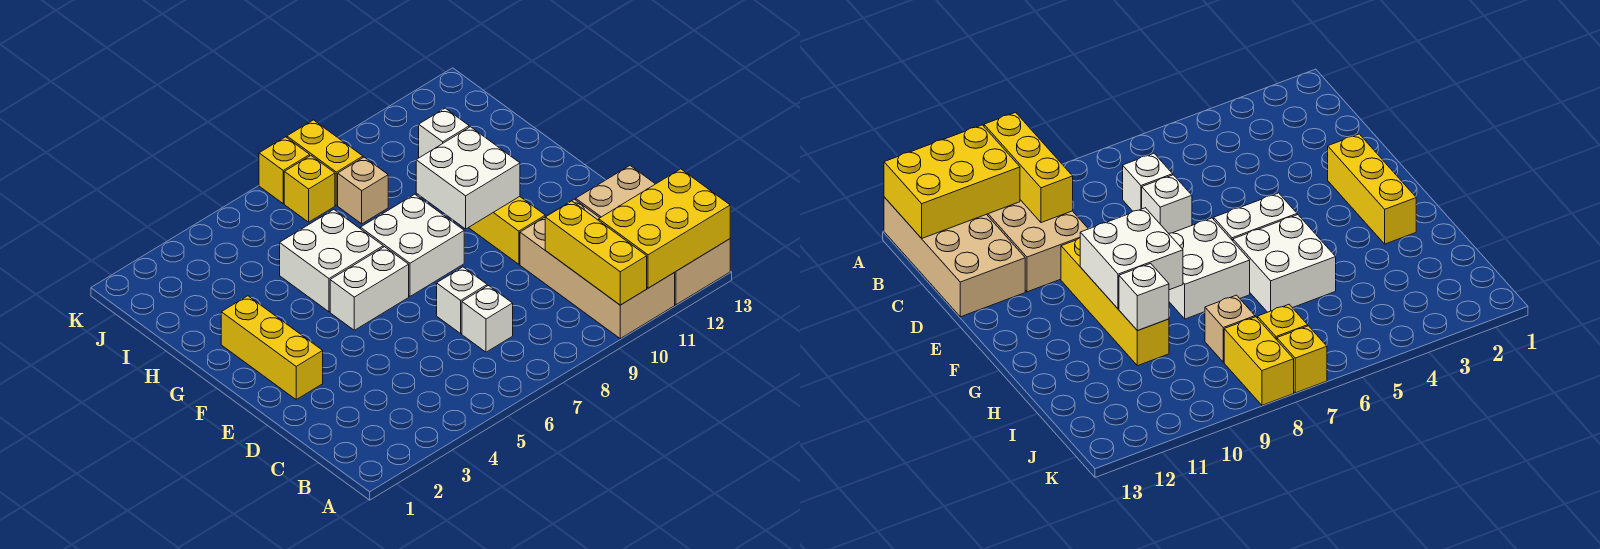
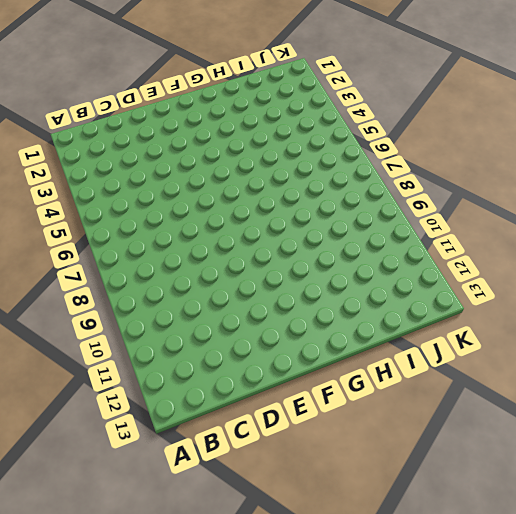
none -> tan brick A10:D11 level 1
none -> tan brick A12:D13 level 1
none -> white brick C7 level 1

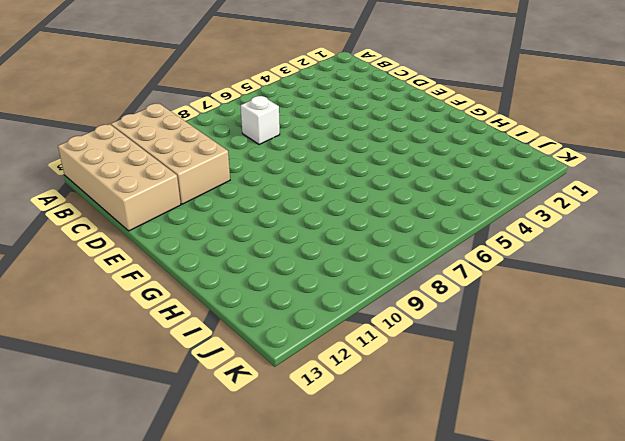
none -> white brick D7 level 1
none -> yellow brick E2:G2 level 1
none -> yellow brick E10:H10 level 1

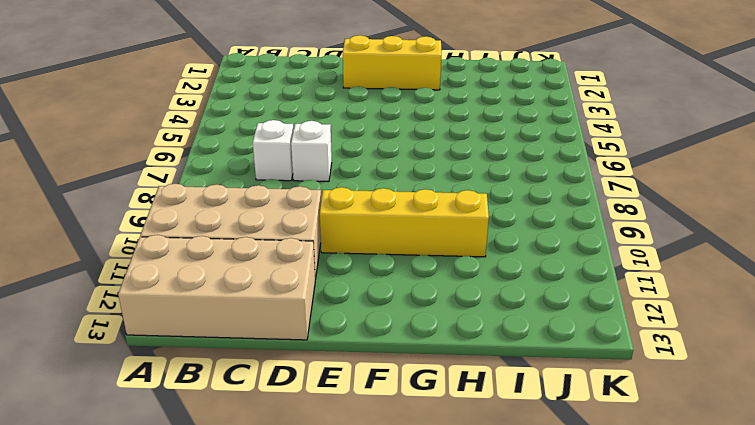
none -> white brick F5:F6 level 1
none -> white brick F7:G8 level 1
none -> white brick G5:H6 level 1

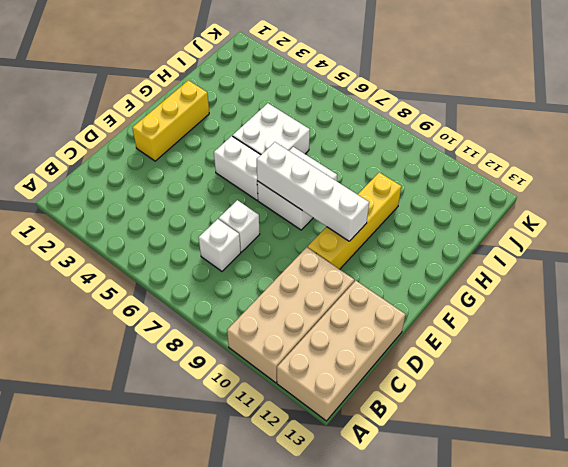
white brick F7:F10 level 2 -> white brick F9:G10 level 2
none -> tan brick I8 level 1
none -> yellow brick J7 level 1
none -> yellow brick J8:K8 level 1

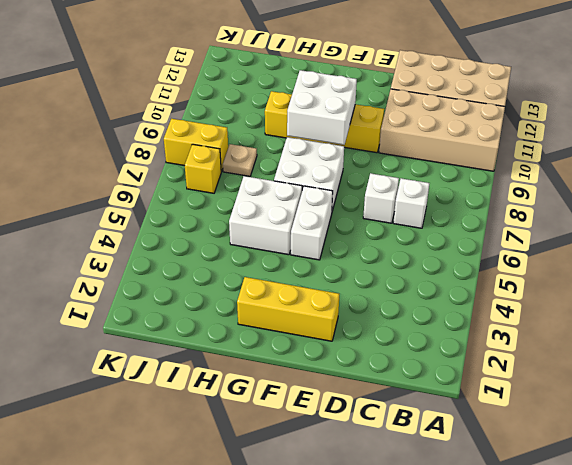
tan plate I8 level 1 -> tan brick I8 level 1
none -> yellow brick K7 level 1
none -> yellow brick A10:C10 level 2
none -> yellow brick A11:B13 level 2

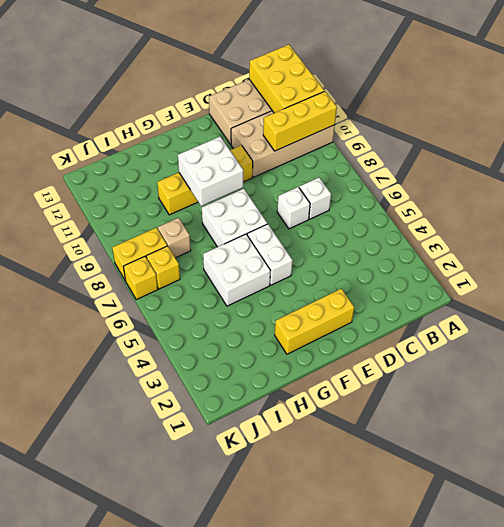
none -> white brick H10 level 2

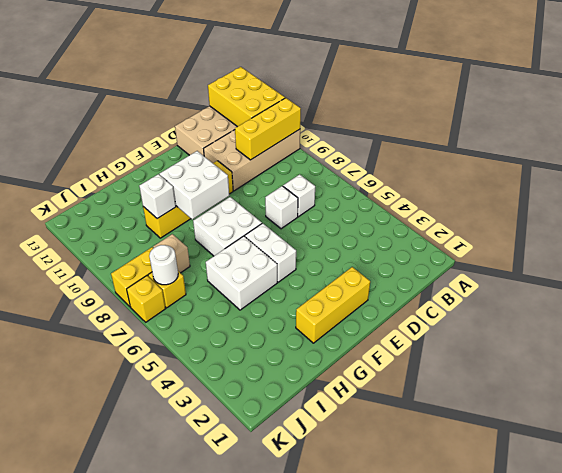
white round brick J7 level 2 -> none

